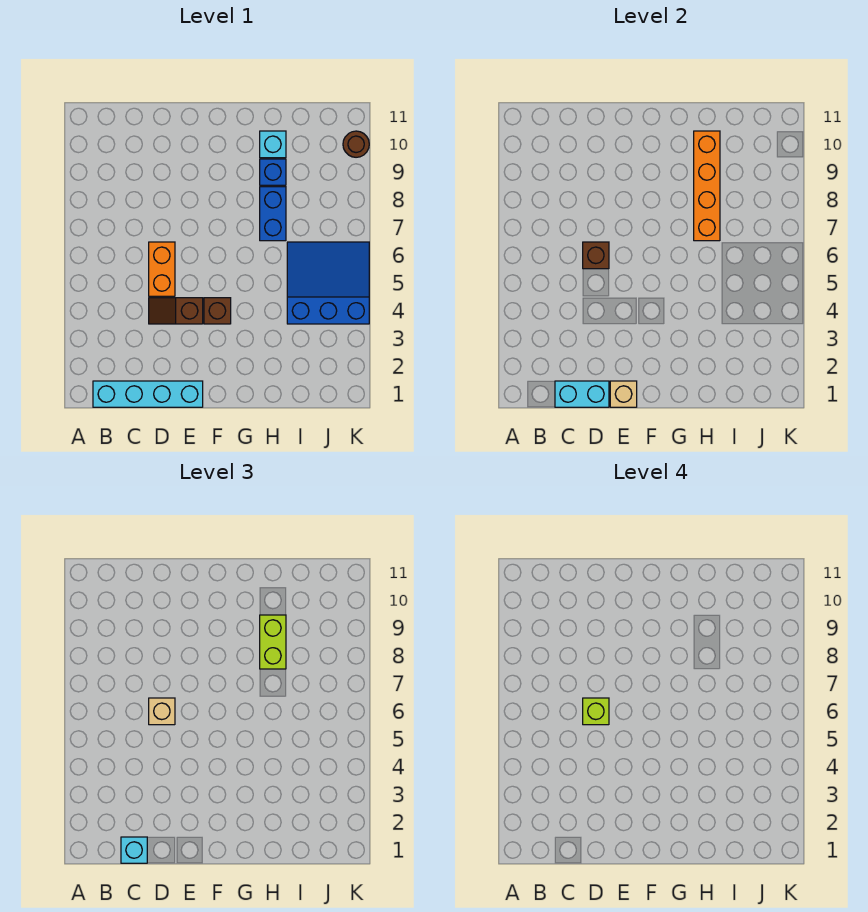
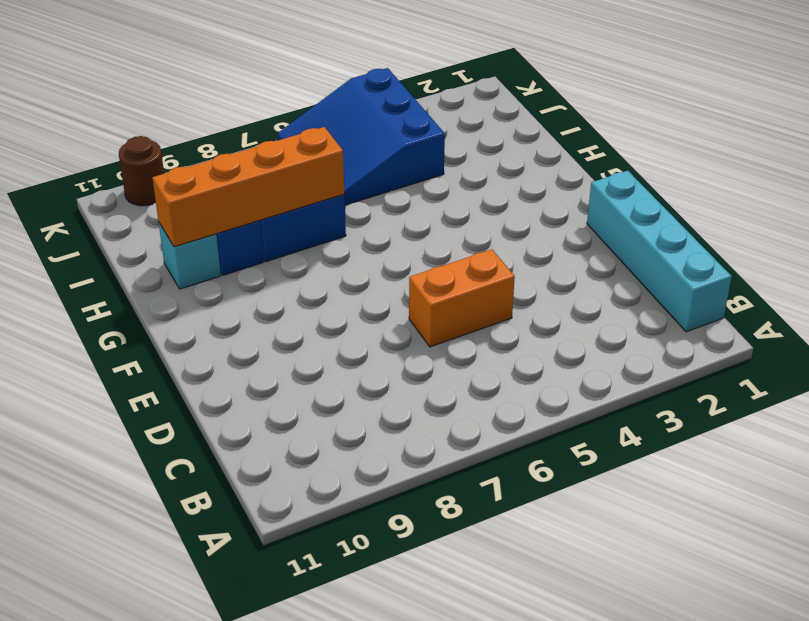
none -> brown slope D4:E4 level 1 top E
none -> brown brick F4 level 1
none -> cyan brick C1:D1 level 2

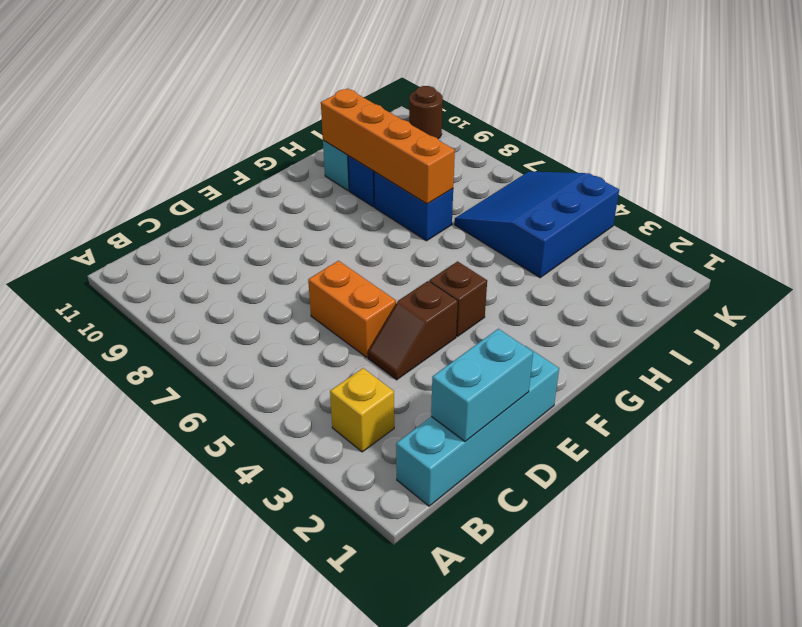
yellow brick B3 level 1 -> none
none -> brown brick D6 level 2
none -> tan brick E1 level 2
none -> cyan brick C1 level 3

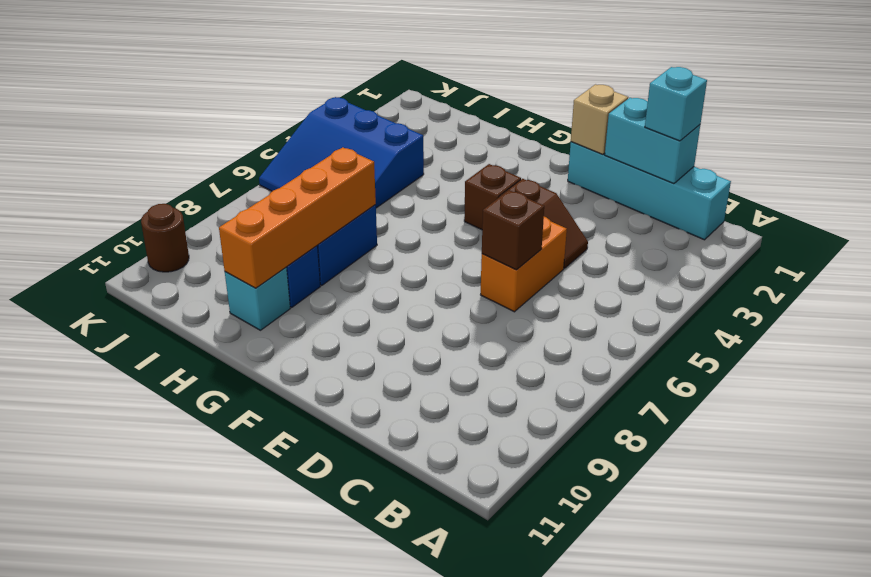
none -> tan brick D6 level 3
none -> lime brick H8:H9 level 3
none -> lime brick D6 level 4

